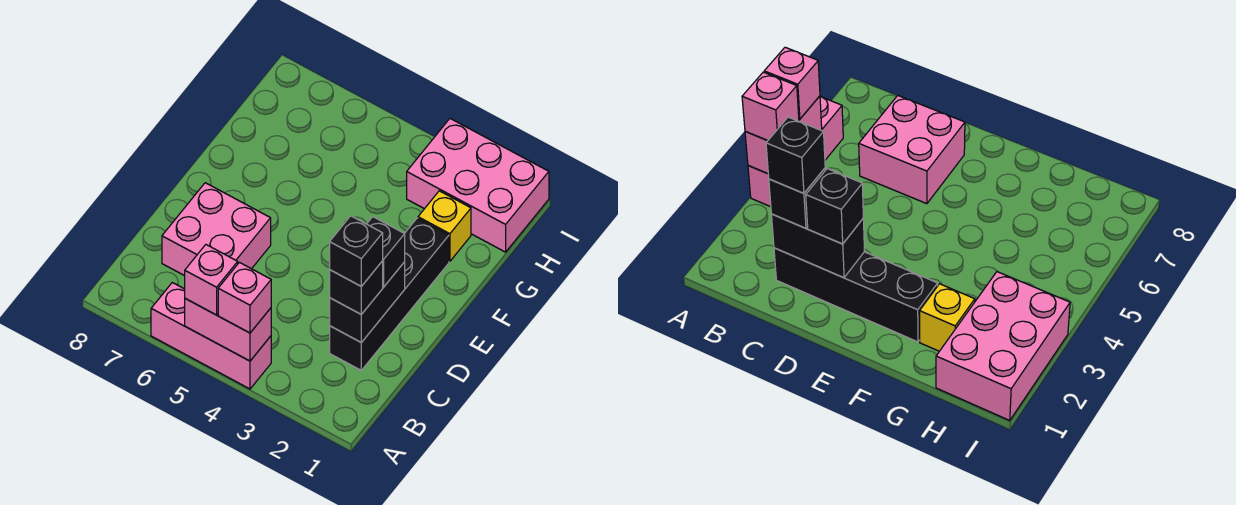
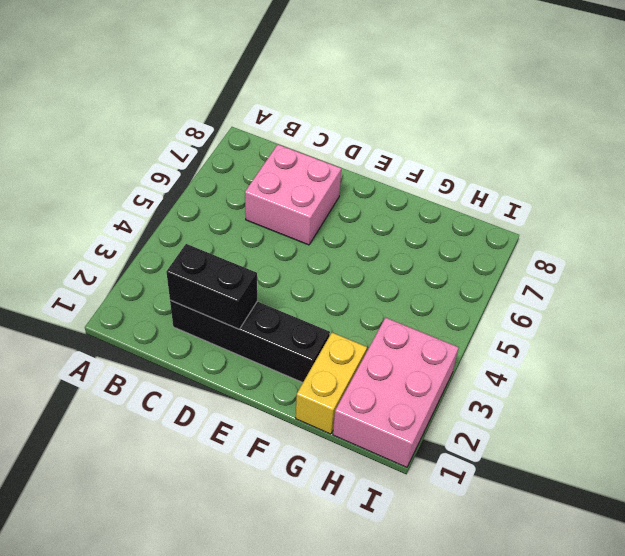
yellow brick G1:G2 level 1 -> yellow brick G2 level 1
none -> pink brick A4:A6 level 1
none -> pink brick A4:A5 level 2
none -> pink brick A4 level 3

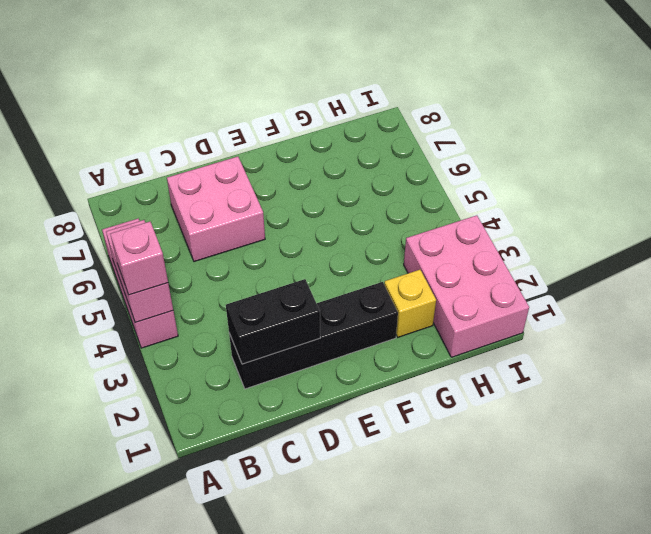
none -> pink brick A5 level 3
none -> black brick C2 level 3
none -> black brick D2 level 3

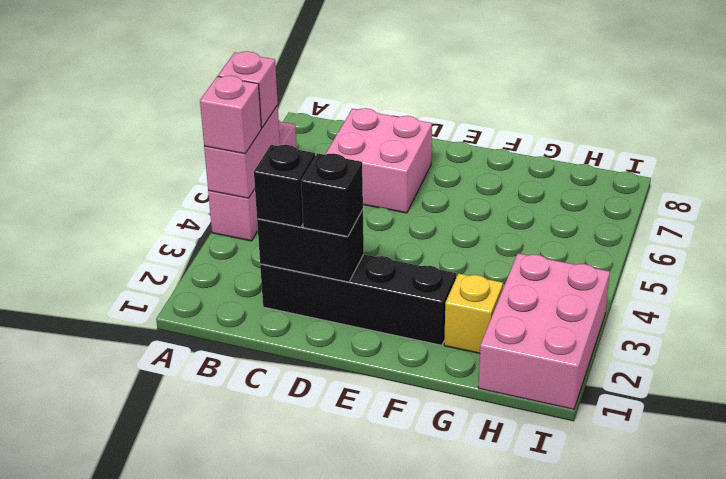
none -> black brick C2 level 4

